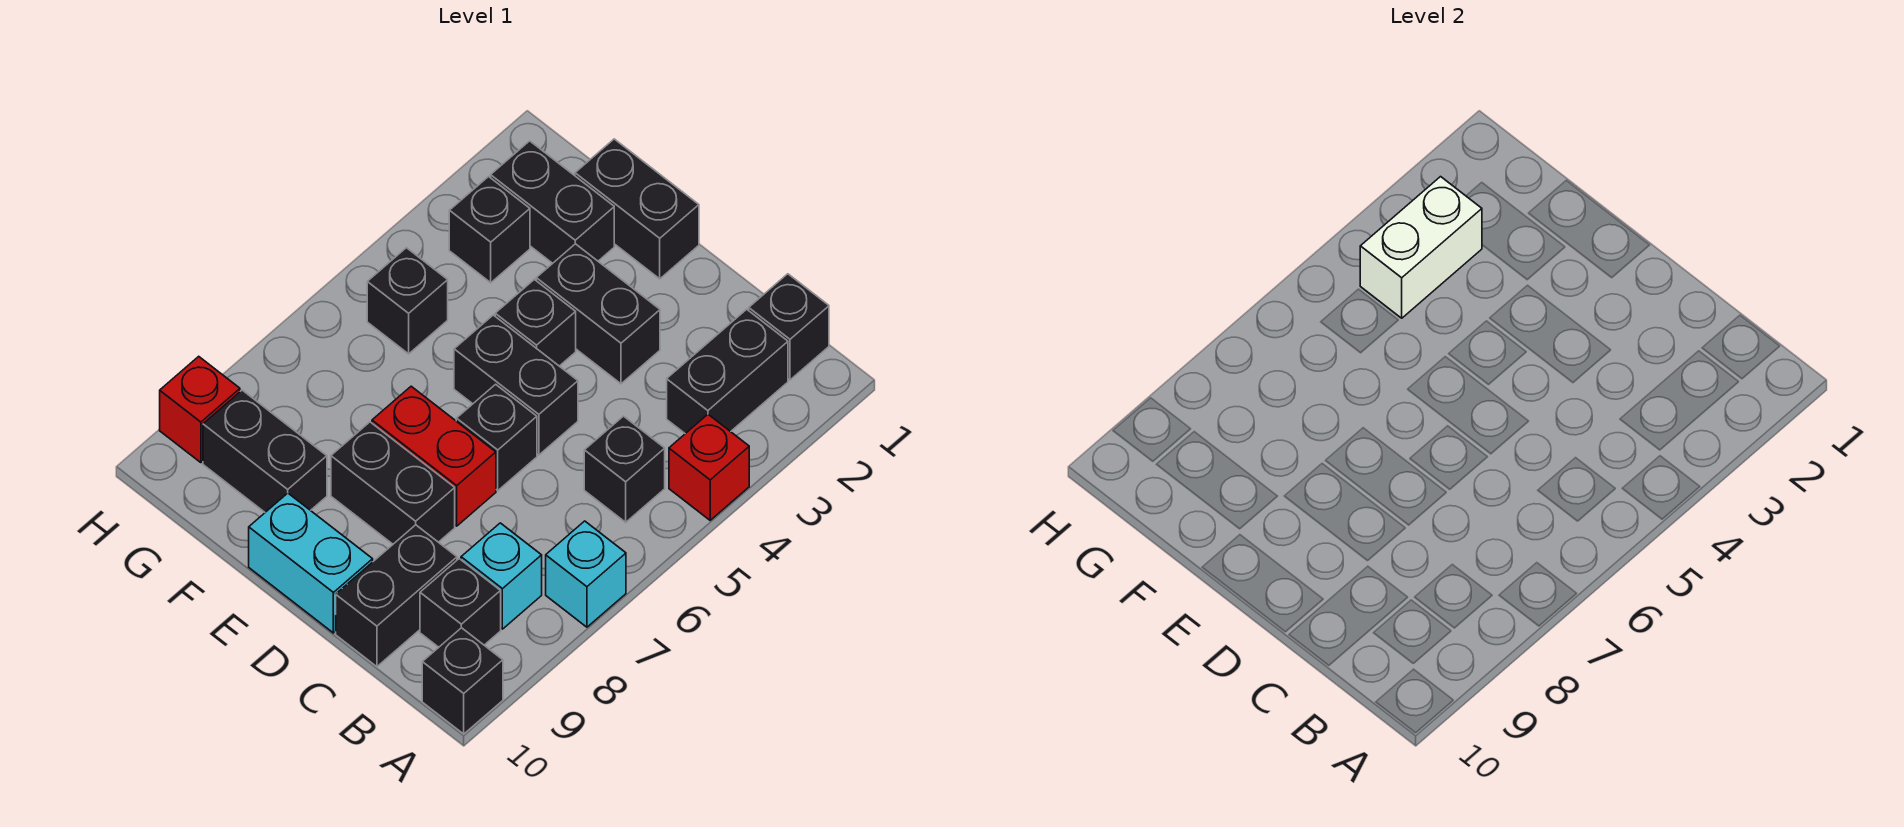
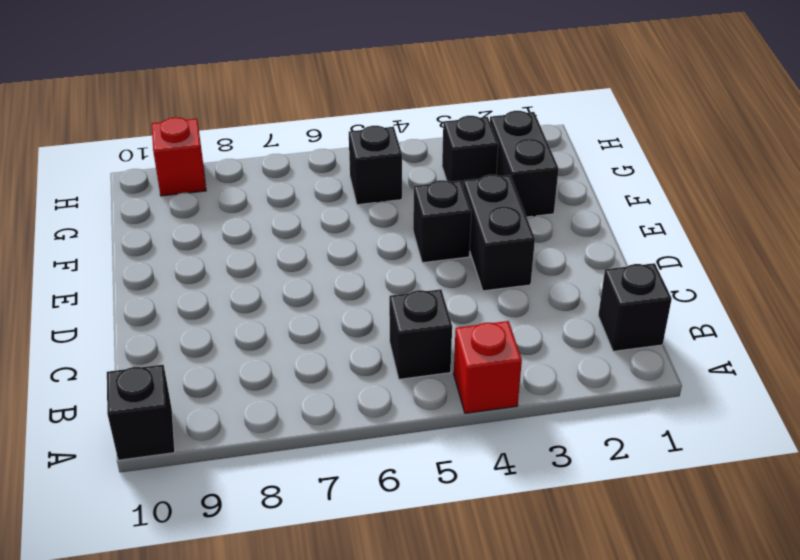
none -> cyan brick A7 level 1
none -> black brick B2:B3 level 1
none -> cyan brick B8 level 1

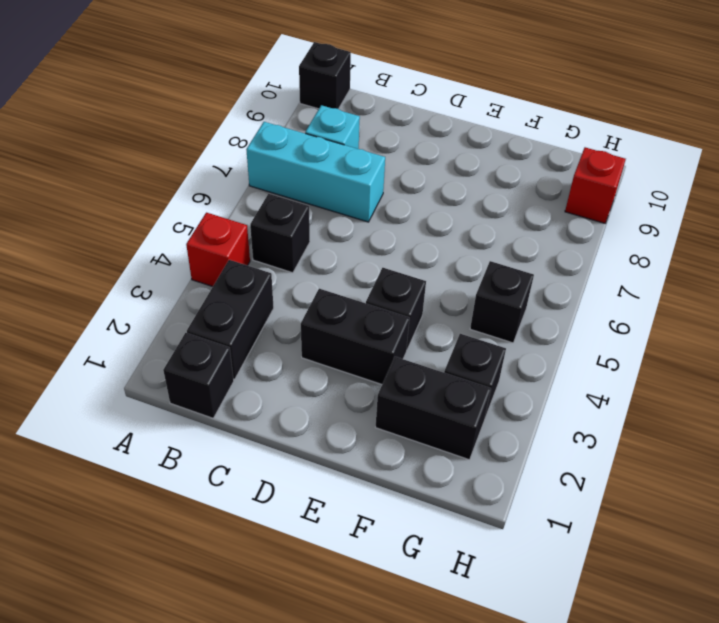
cyan brick A7:C7 level 1 -> cyan brick A7 level 1
none -> black brick B9 level 1
none -> black brick C9:C10 level 1
none -> black brick D5:E5 level 1

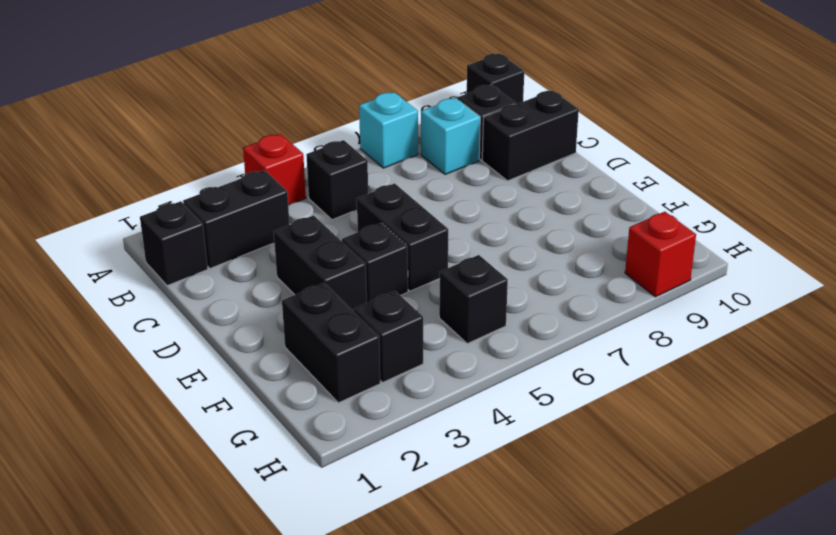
none -> black brick D6 level 1
none -> red brick D7:E7 level 1
none -> black brick D8:E8 level 1

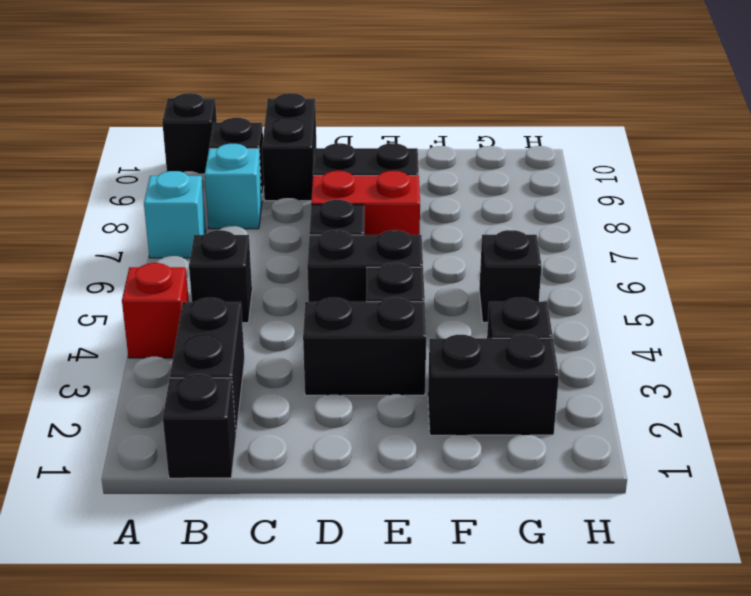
none -> cyan brick D10:E10 level 1
none -> black brick E1:F1 level 1
none -> black brick F9:G9 level 1

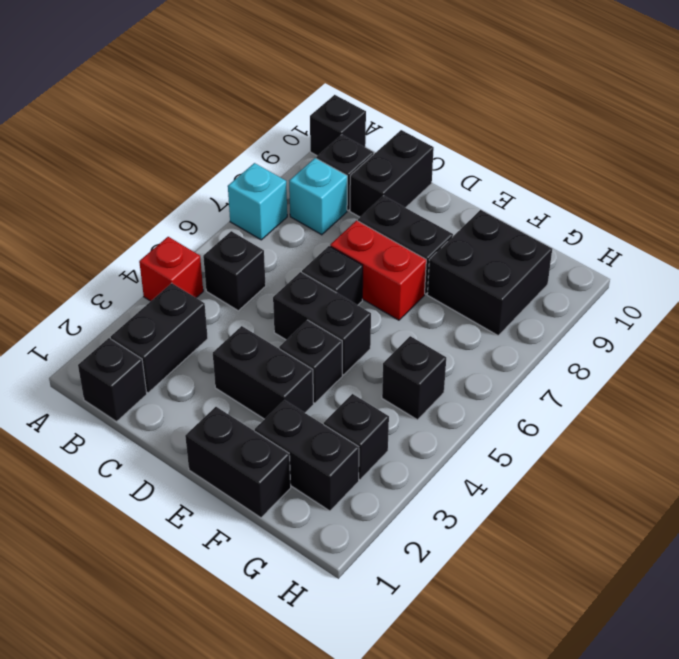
black brick F8:G9 level 1 -> black brick F9:G9 level 1
none -> cyan brick D10:E10 level 1
none -> red brick H9 level 1
none -> white brick G3:G4 level 2

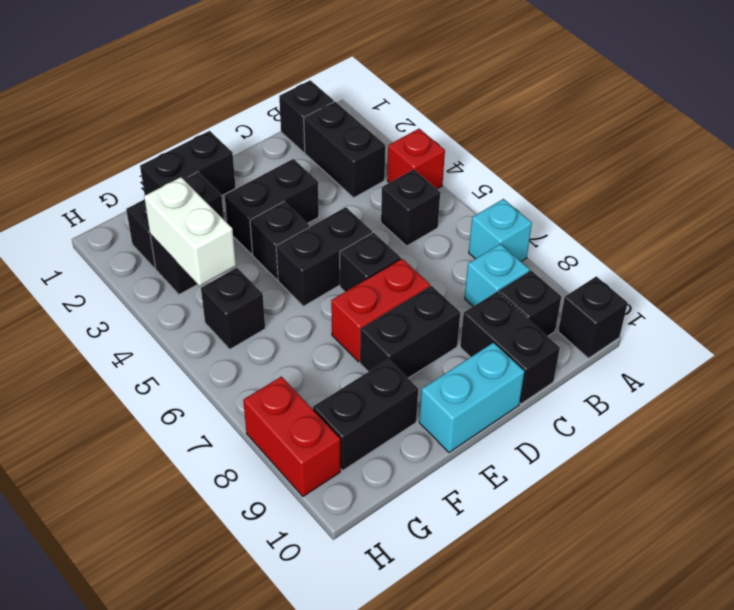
red brick H8:H9 level 1 -> red brick H9 level 1

